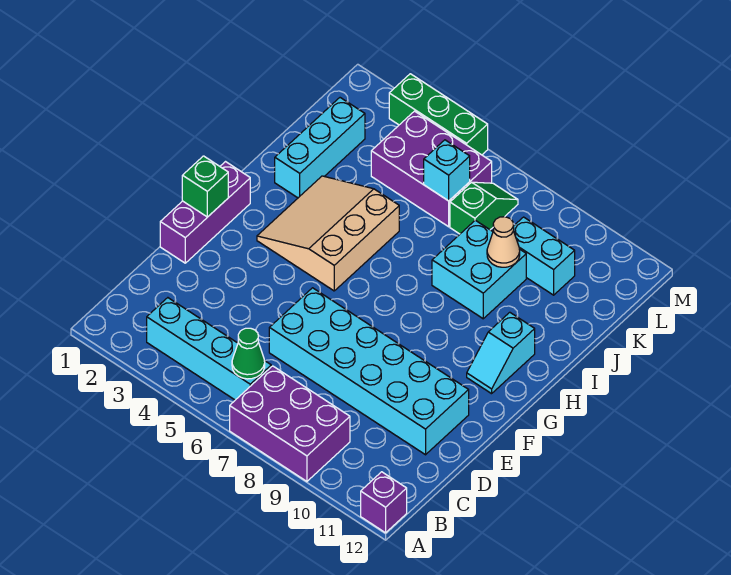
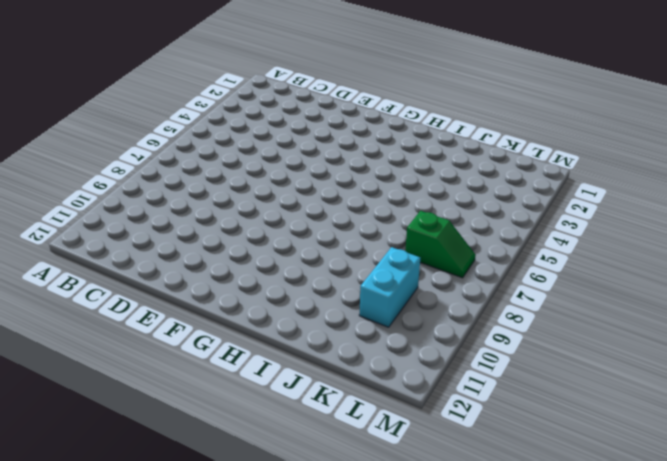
none -> purple brick A7:B9 level 1
none -> purple brick A12 level 1
none -> cyan brick B3:B6 level 1

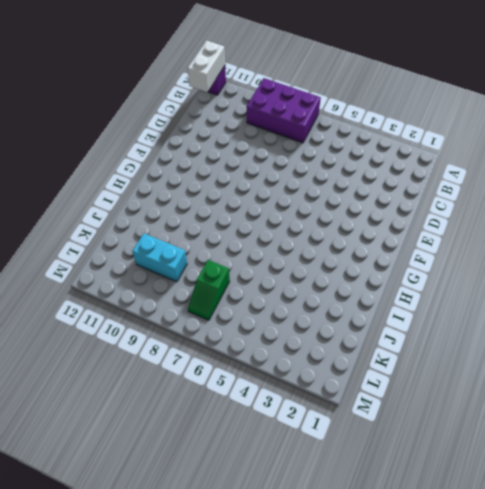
white brick A12:B12 level 2 -> none
none -> cyan brick B3:B6 level 1
none -> cyan brick D6:E11 level 1
none -> purple brick E1:G1 level 1

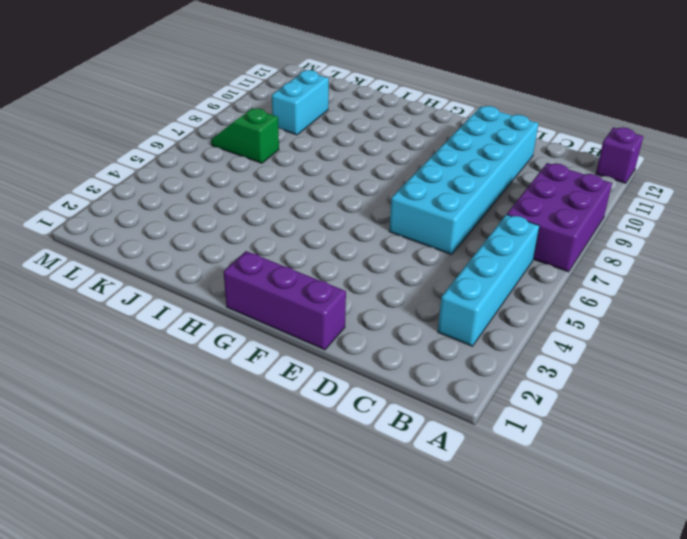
none -> tan slope G3:I5 level 1 top 5
none -> cyan slope G11:H11 level 1 top H
none -> cyan brick I2:K2 level 1

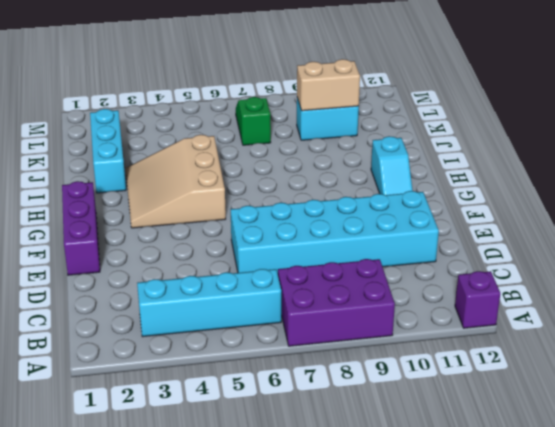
tan brick K9:K10 level 2 -> none
none -> cyan brick I8:J9 level 1
none -> purple brick K4:L6 level 1
none -> green brick M3:M5 level 1

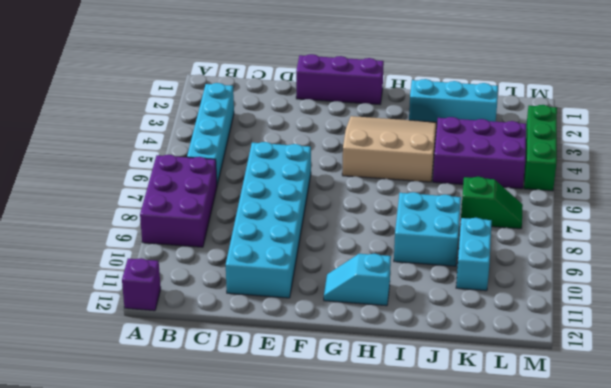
purple brick J4:L5 level 1 -> purple brick K4:L6 level 1
none -> green cone B6 level 2
none -> green brick F1 level 2
none -> tan cone J9 level 2

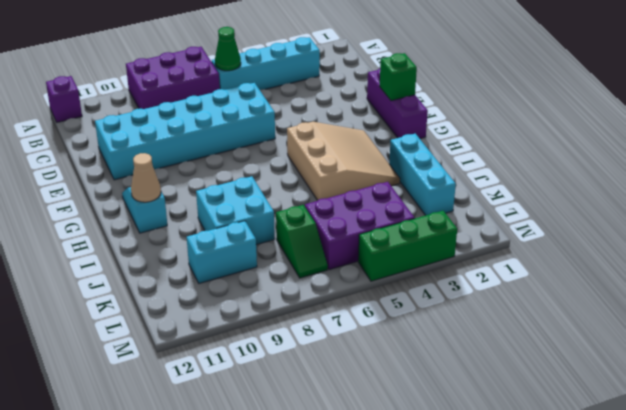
tan cone H11 level 2 -> tan cone J9 level 2
none -> cyan brick K6 level 2

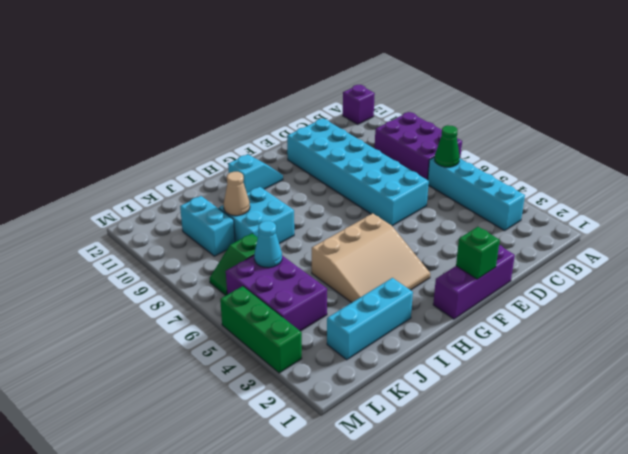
cyan cone K6 level 2 -> cyan brick K6 level 2

